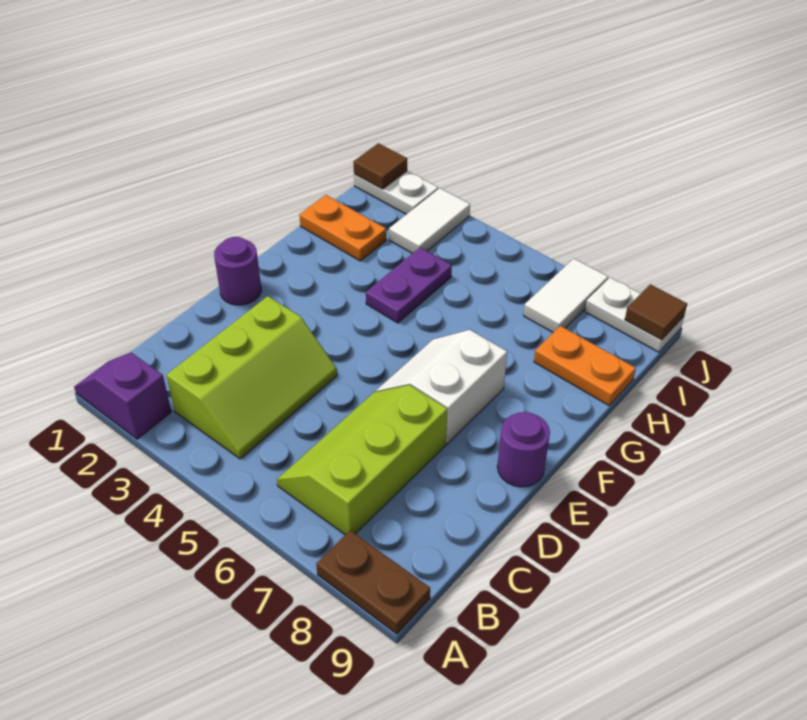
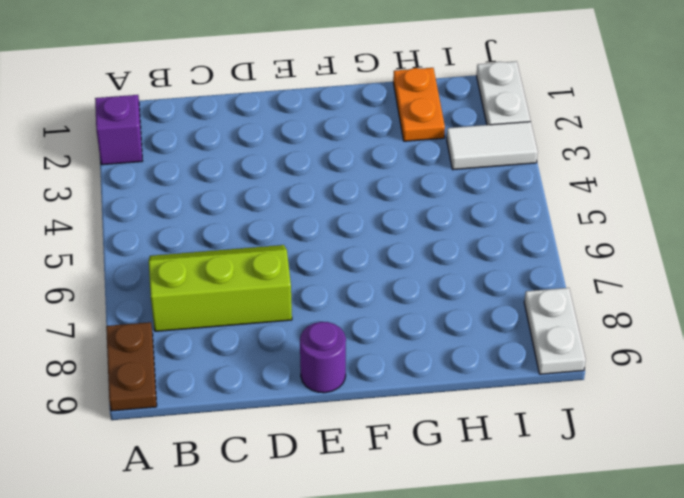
none -> lime slope B3:D4 level 1 top 3
none -> purple round brick E1 level 1
none -> white slope E6:F7 level 1 top 7

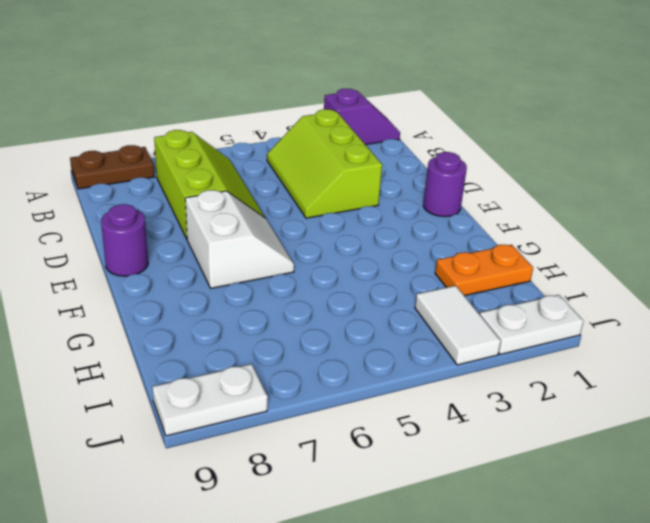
none -> purple plate G4:H4 level 1
none -> orange plate H8:H9 level 1
none -> white tile I7:J7 level 1

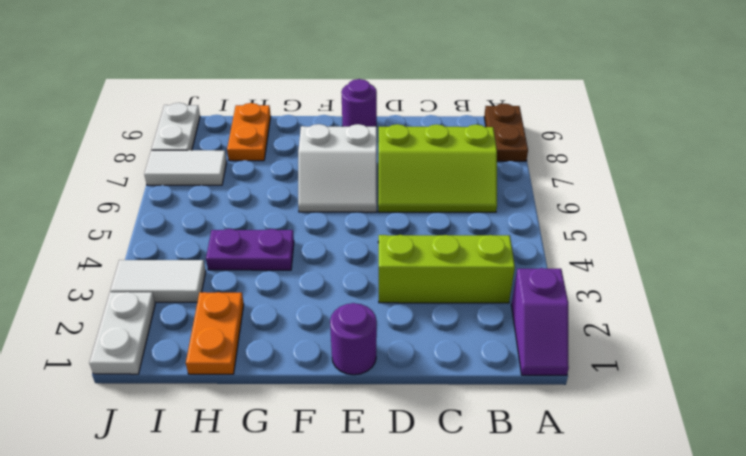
none -> brown tile J1 level 2
none -> brown tile J9 level 2

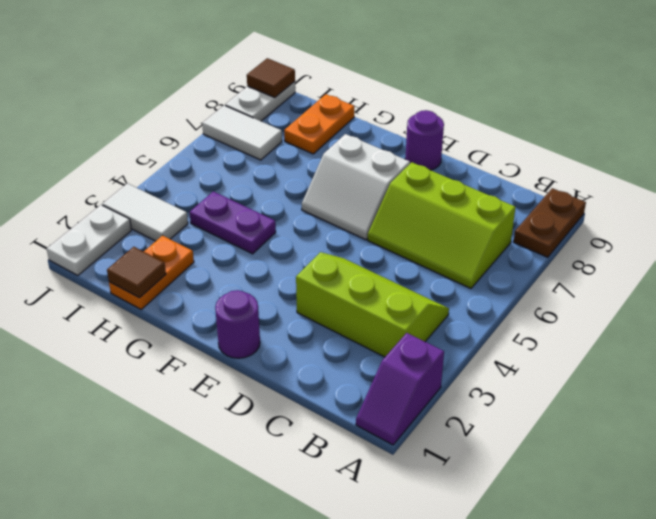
brown tile H1 level 2 -> brown tile J1 level 2

